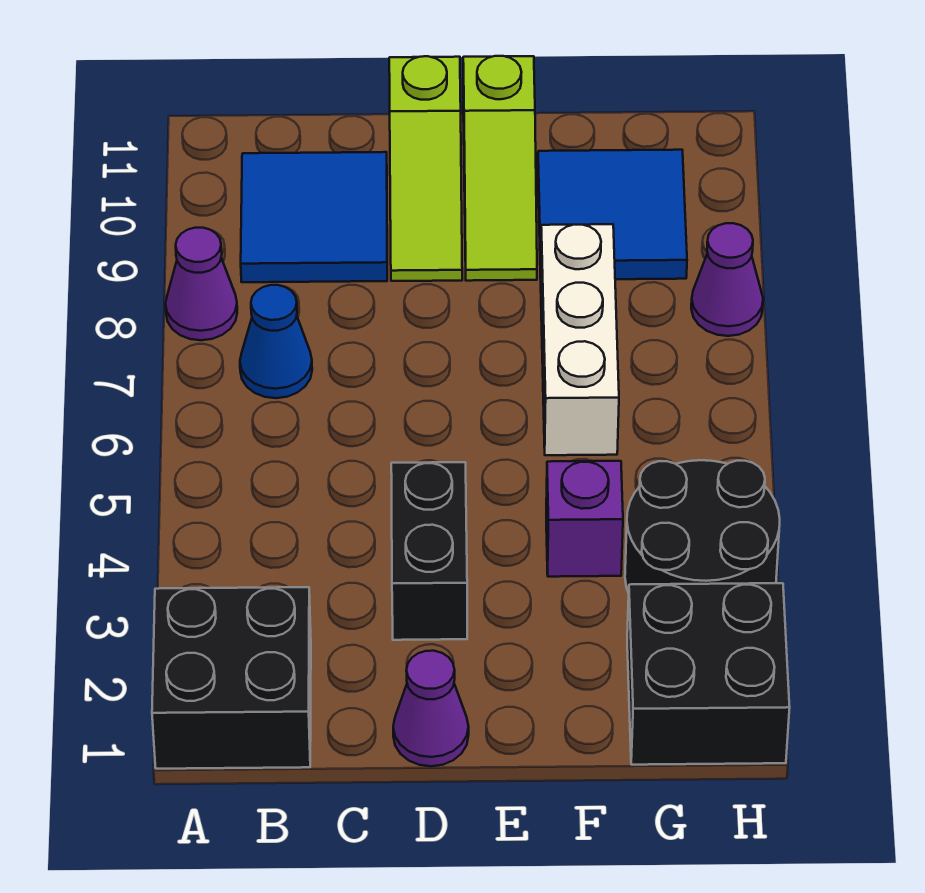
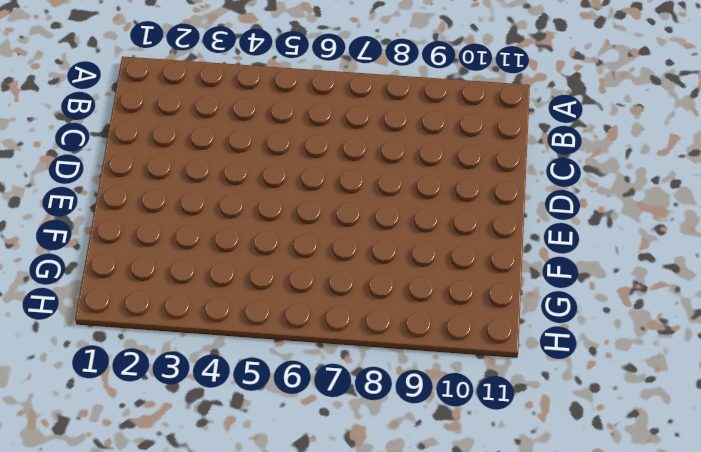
none -> black brick A1:B2 level 1
none -> purple cone A8 level 1
none -> blue cone B7 level 1

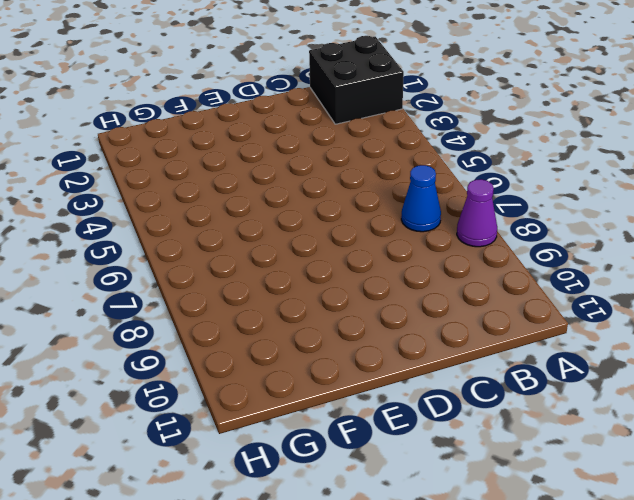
none -> blue tile B9:C10 level 1
none -> purple cone D1 level 1
none -> black brick D3:D4 level 1

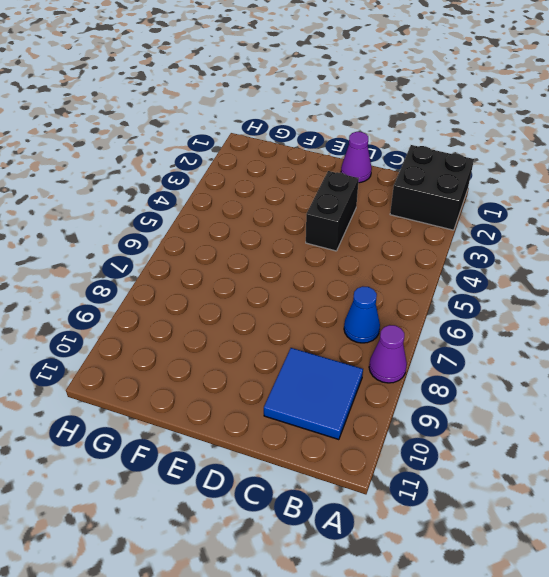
none -> lime slope D9:D11 level 1 top 11
none -> lime slope E9:E11 level 1 top 11
none -> purple brick F4 level 1

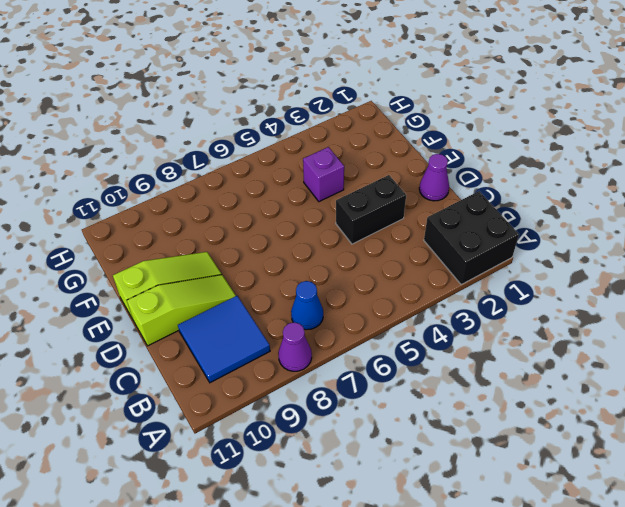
none -> white brick F6:F8 level 1
none -> blue tile F9:G10 level 1
none -> black brick G1:H2 level 1

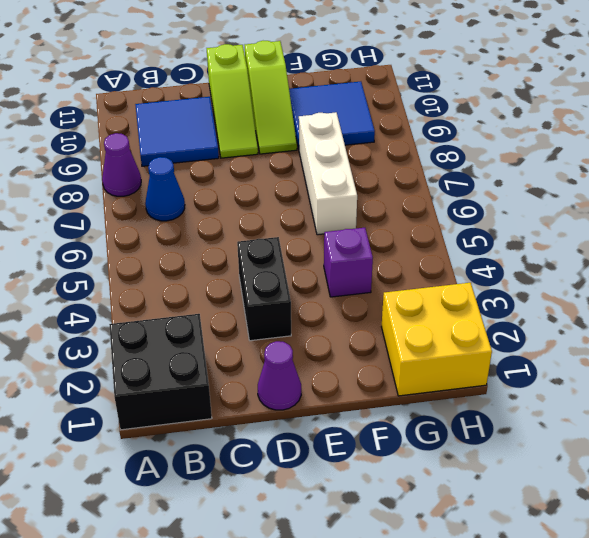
yellow brick G1:H2 level 1 -> black brick G1:H2 level 1
none -> black round brick G3:H4 level 1
none -> purple cone H8 level 1

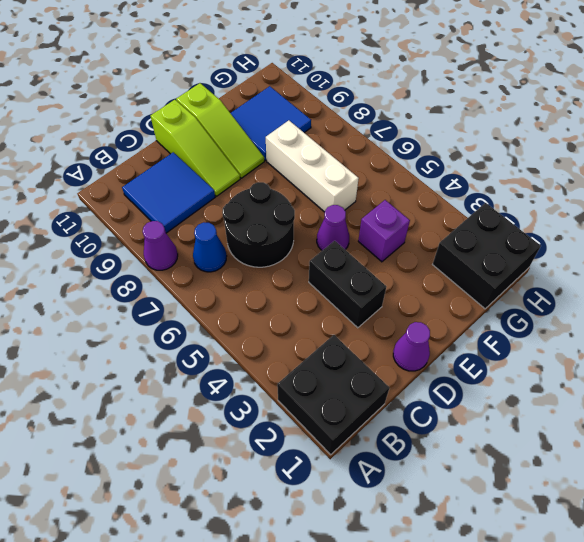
black round brick C6:D7 level 1 -> black round brick G3:H4 level 1
purple cone E5 level 1 -> purple cone H8 level 1

